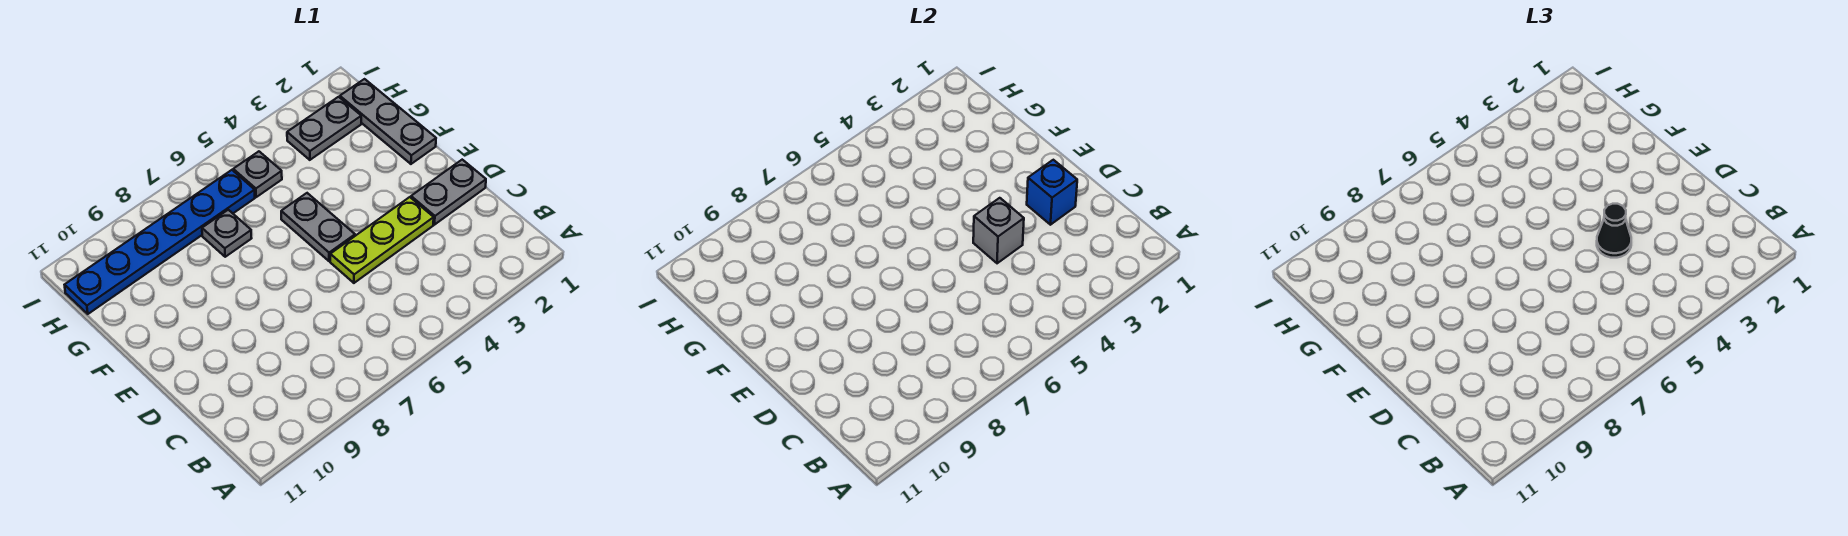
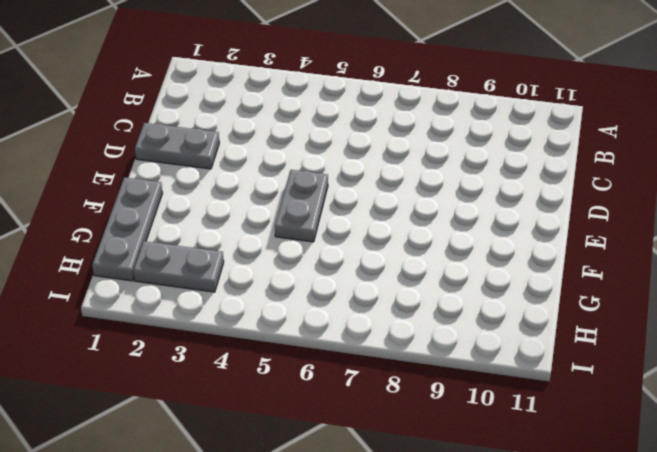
none -> lime plate D3:D5 level 1
none -> grey plate G7 level 1

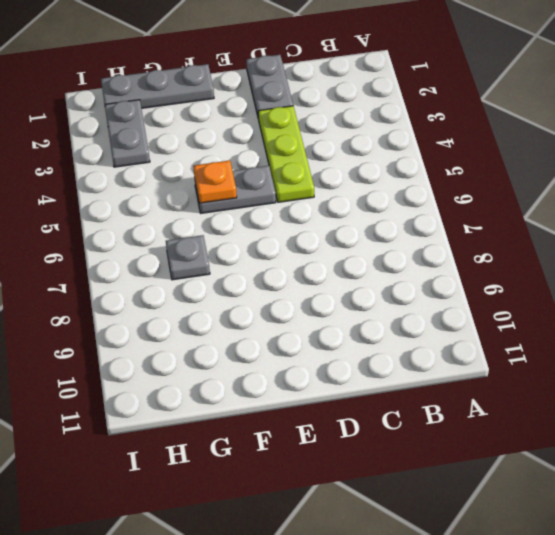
orange plate F5 level 2 -> none
none -> grey plate H5 level 1
none -> blue plate H6:H11 level 1

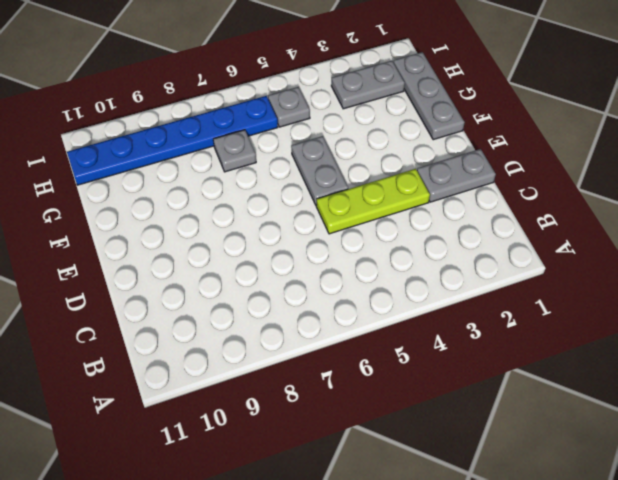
none -> blue brick D2 level 2
none -> grey brick D4 level 2

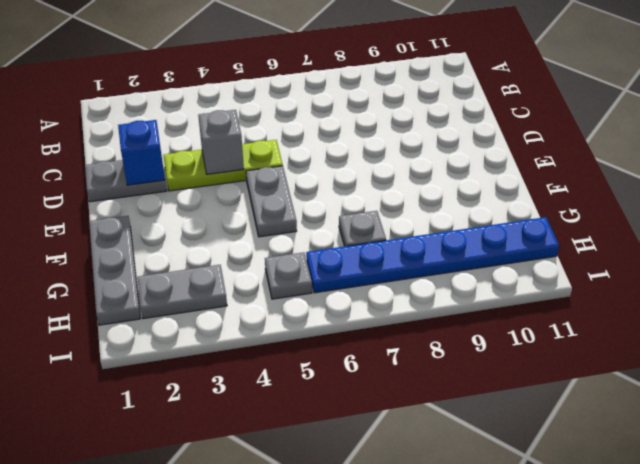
none -> black cone D4 level 3

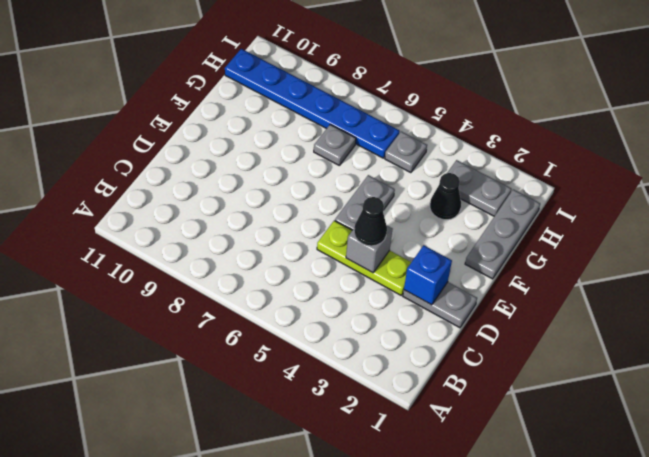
black cone G3 level 1 -> none

